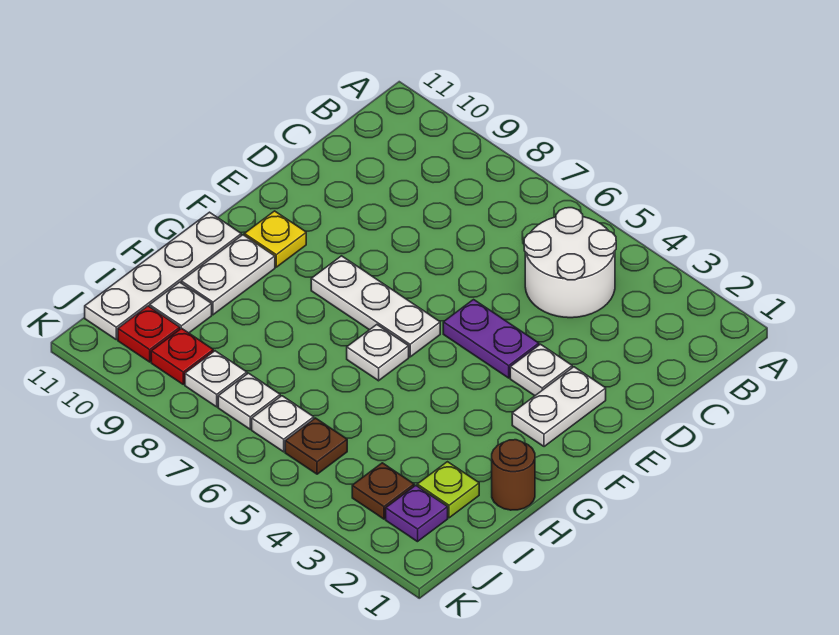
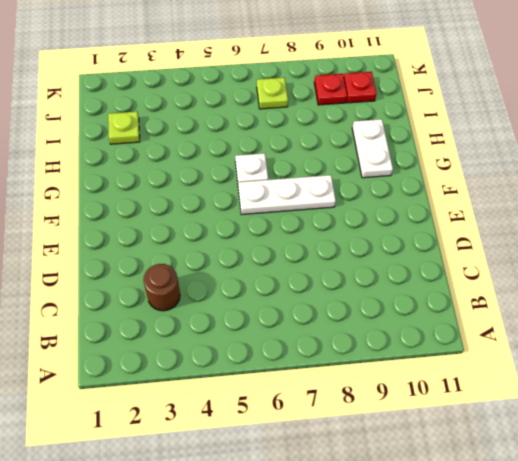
brown round brick C3 level 1 -> brown round brick H1 level 1
lime plate J7 level 1 -> white plate J7 level 1
none -> white round brick B4:C5 level 1
none -> white plate E2:F2 level 1
none -> white plate E3 level 1

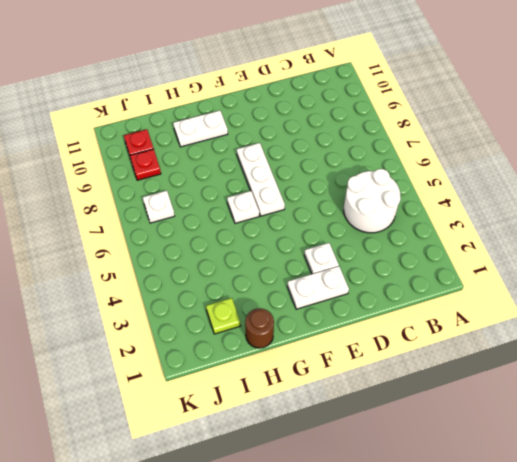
none -> purple plate E4:E5 level 1
none -> yellow plate F10 level 1
none -> white plate G11:J11 level 1

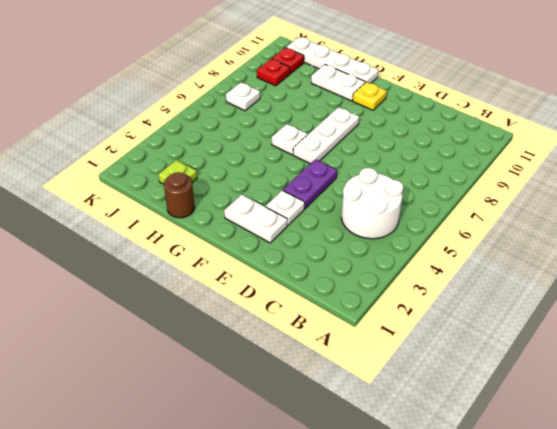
none -> white plate I10 level 1
none -> purple plate J2 level 1
none -> brown plate J3 level 1

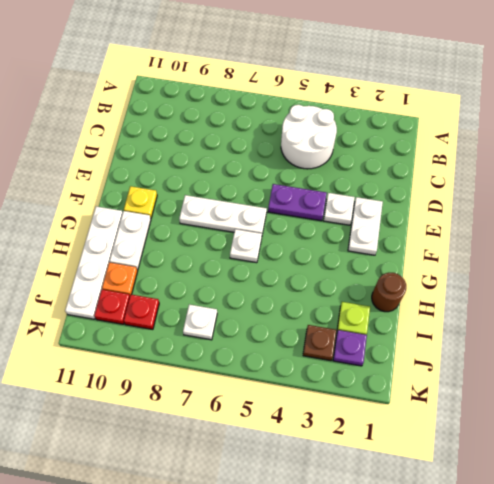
orange plate I10 level 1 -> white plate I10 level 1
none -> brown plate J5 level 1
none -> white plate J6 level 1
none -> white plate J8 level 1

